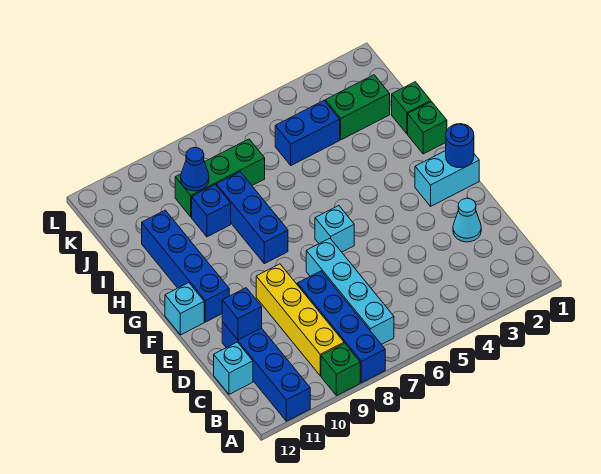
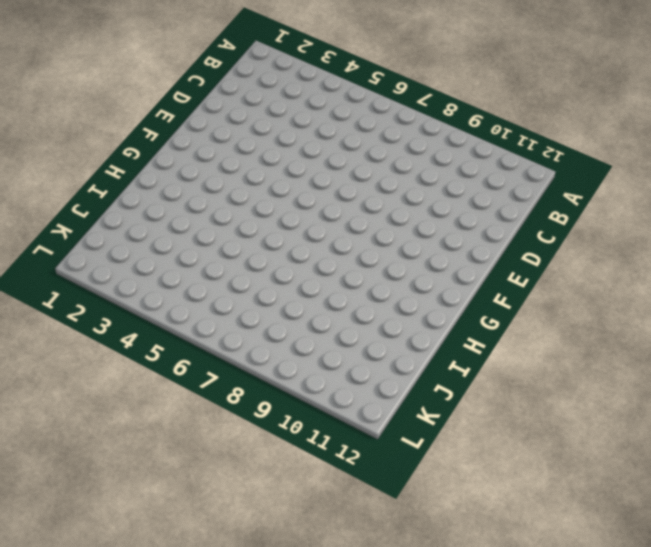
none -> blue brick A8:D8 level 1
none -> green brick A9 level 1
none -> blue brick A11:D11 level 1

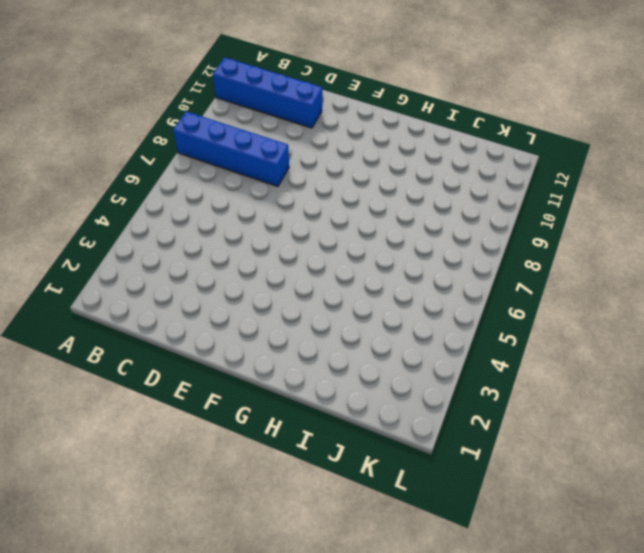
none -> green brick A9 level 1
none -> cyan brick B7:E7 level 1
none -> yellow brick B9:E9 level 1

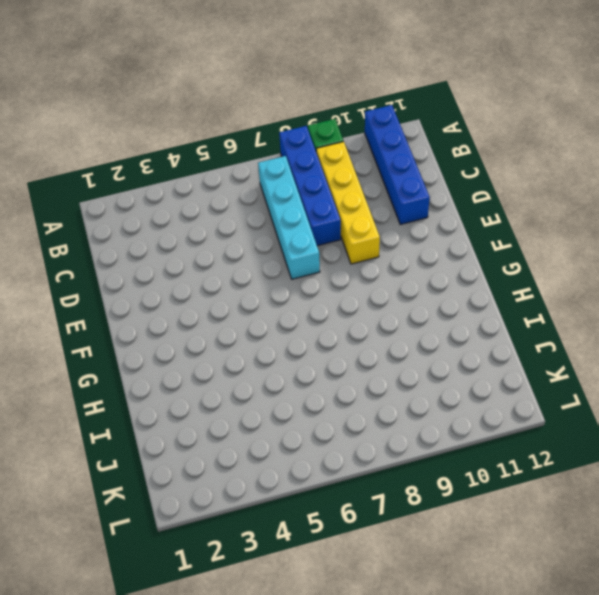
none -> cyan brick C12 level 1
none -> cyan cone D2 level 1
none -> cyan brick F1:F2 level 1

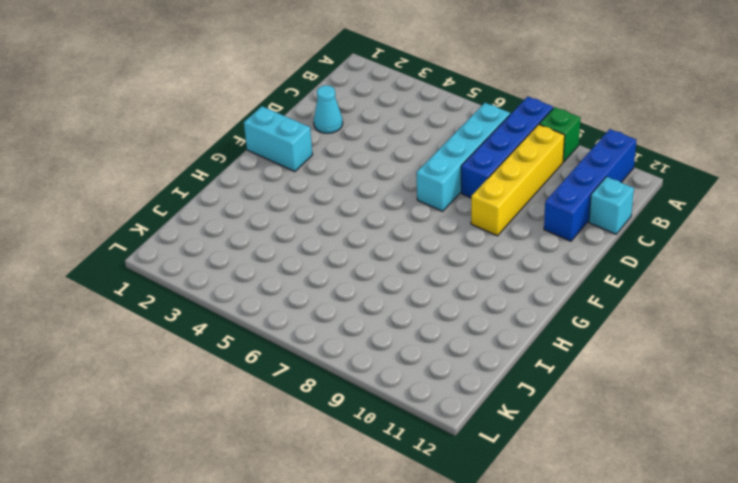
none -> cyan brick F6 level 1
none -> blue brick F11:I11 level 1
none -> cyan brick F12 level 1

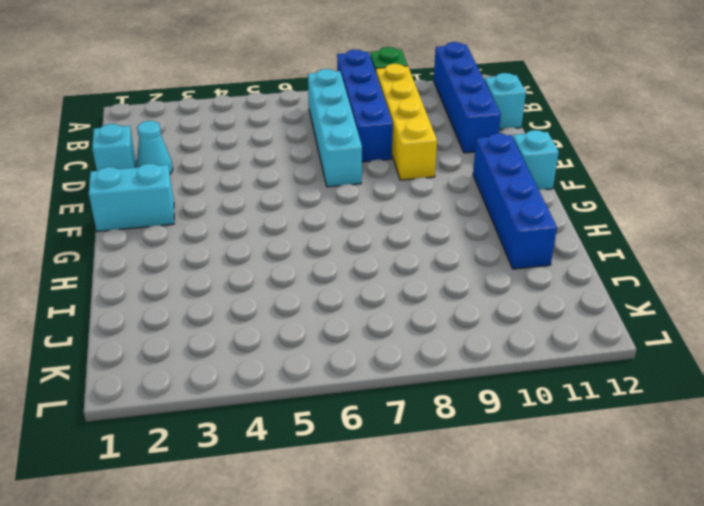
cyan brick D1 level 1 -> cyan brick F6 level 1
none -> blue brick G8:I8 level 1
none -> green brick H1 level 1
none -> green brick I1 level 1

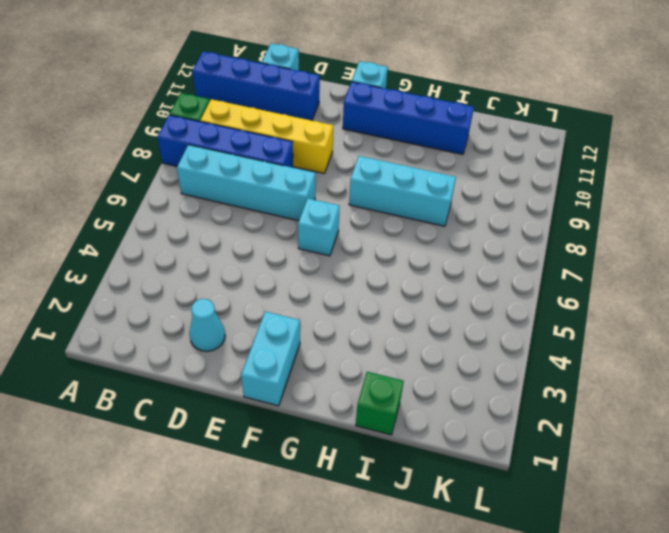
cyan brick G8:I8 level 1 -> blue brick G8:I8 level 1
none -> green brick H1 level 1
none -> blue brick I9 level 1
none -> green brick J2:J3 level 1

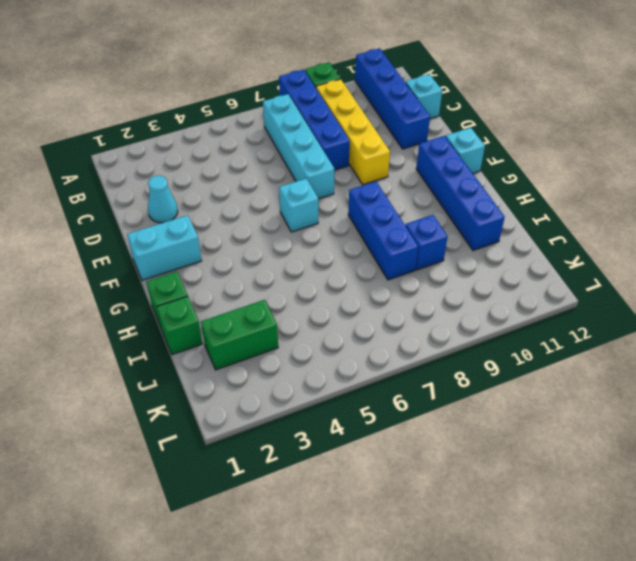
none -> blue brick J4:J5 level 1
none -> green brick J7:J9 level 1
none -> blue brick D11 level 2

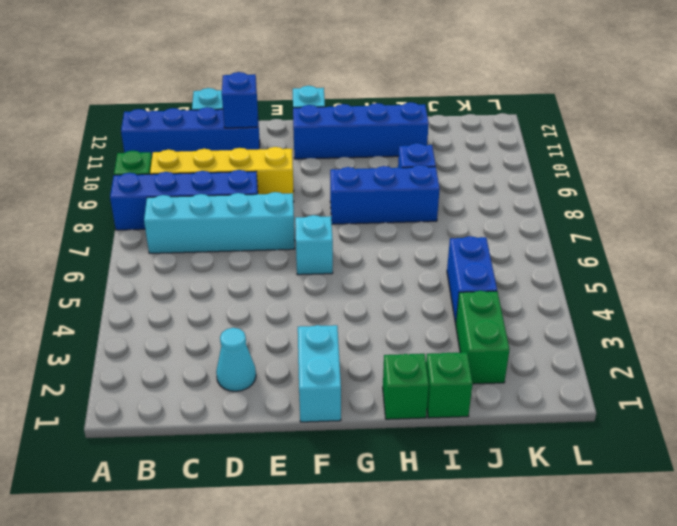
none -> green brick J7:J9 level 1
none -> blue round brick F1 level 2
none -> blue cone J9 level 2

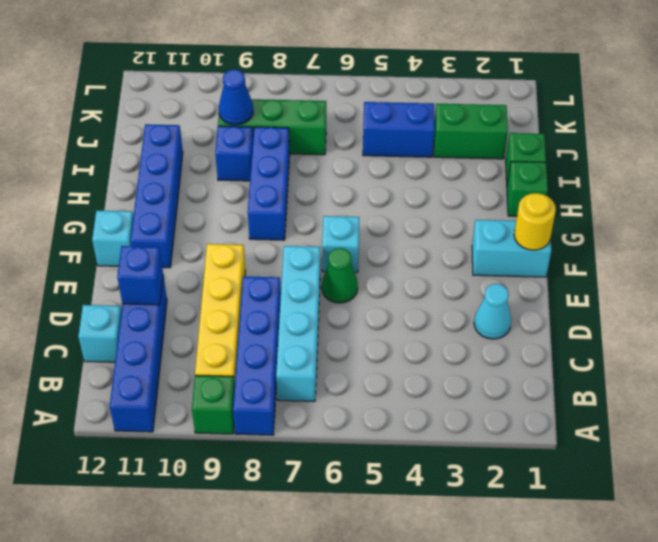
green cone E6 level 1 -> none
yellow round brick F1 level 2 -> blue round brick F1 level 2

